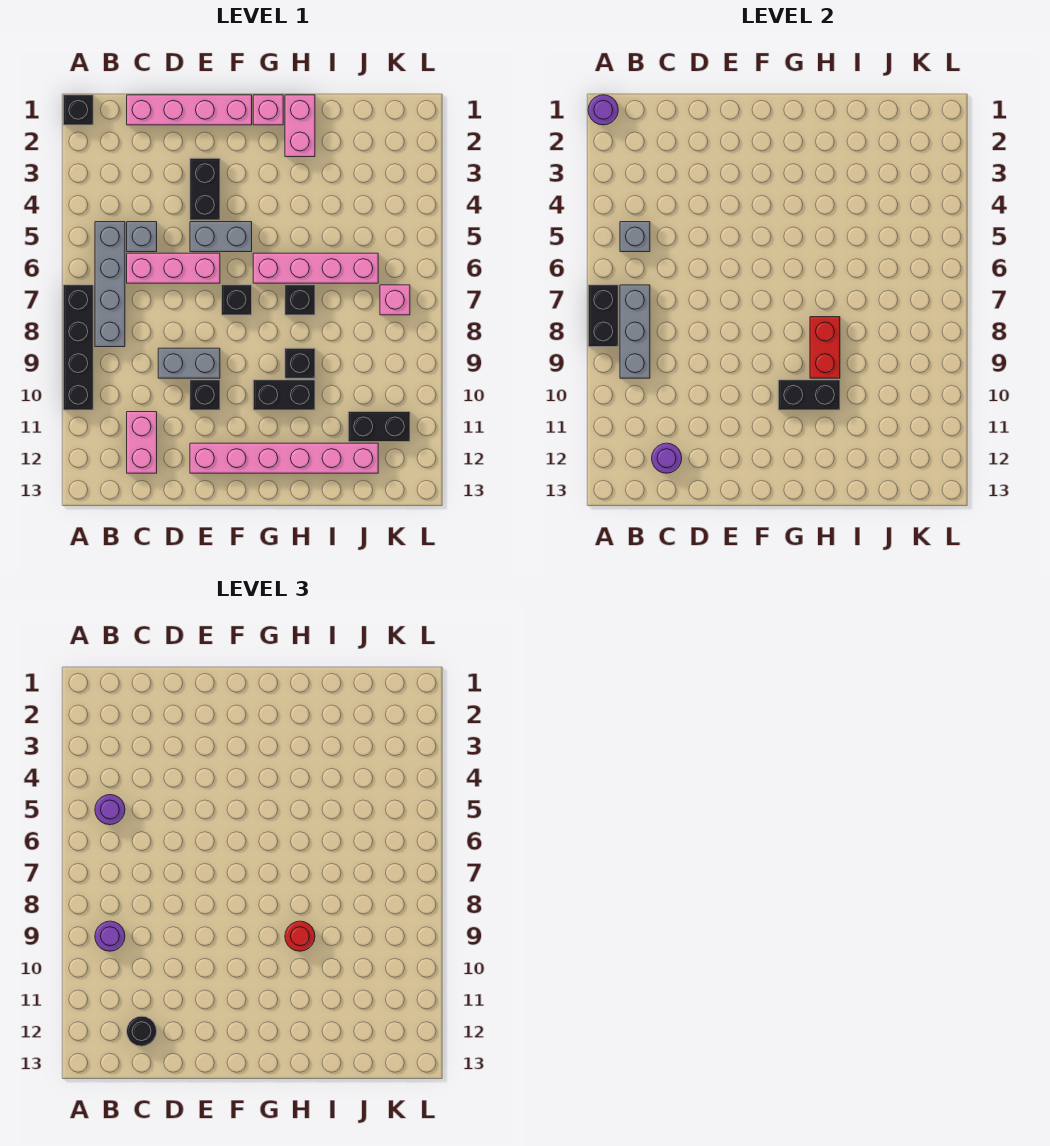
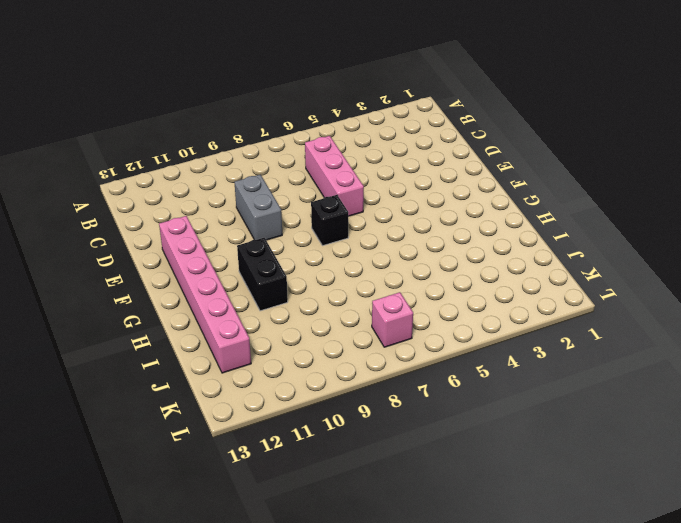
none -> black brick A1 level 1
none -> black brick A7:A10 level 1
none -> grey brick B5:B8 level 1
none -> pink brick C1:F1 level 1

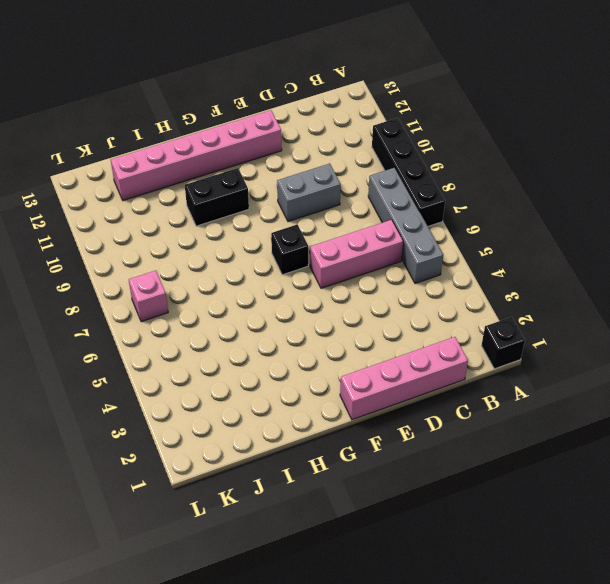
none -> grey brick C5 level 1
none -> pink brick C11:C12 level 1
none -> black brick E3:E4 level 1
none -> grey brick E5:F5 level 1

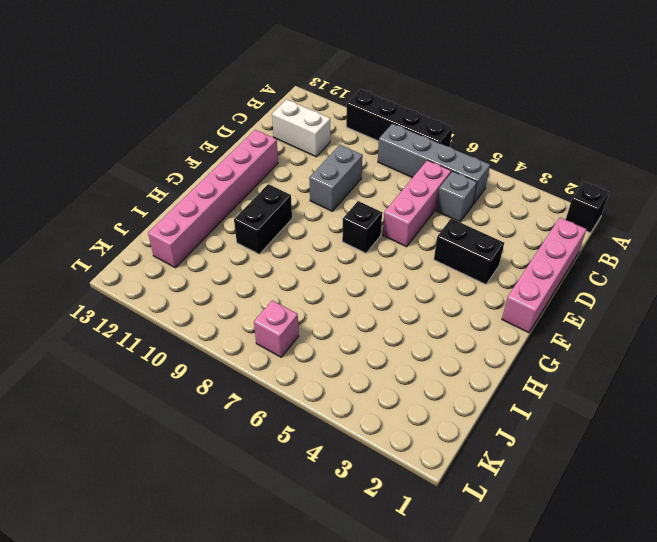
white brick C11:C12 level 1 -> pink brick C11:C12 level 1
none -> grey brick E5:F5 level 1
none -> black brick E10 level 1
none -> pink brick G1 level 1
none -> pink brick G6:J6 level 1

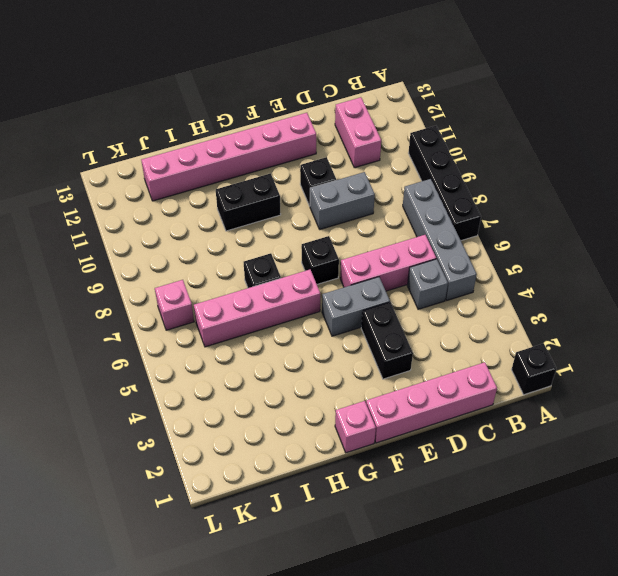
none -> pink brick H1:H2 level 1
none -> black brick H9 level 1
none -> black brick J11:K11 level 1
none -> purple round brick A1 level 2

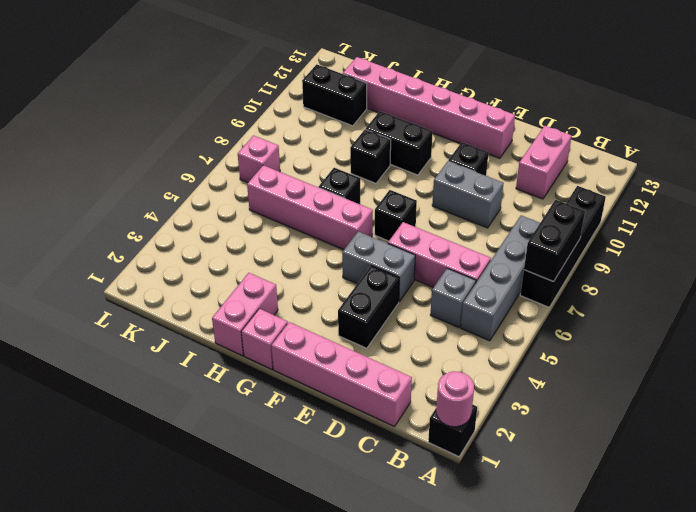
pink round brick A1 level 2 -> purple round brick A1 level 2
none -> grey brick B5 level 2
none -> grey brick B7:B9 level 2
none -> purple round brick C12 level 2
none -> black brick G10:H10 level 2

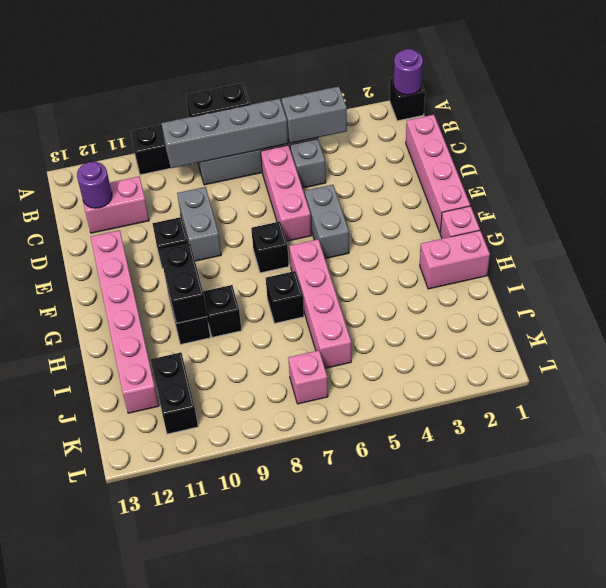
grey brick B4:B5 level 2 -> grey brick B5 level 2
grey brick B6:B9 level 2 -> grey brick B7:B9 level 2
none -> black brick E3:E4 level 1
none -> red brick H8:H9 level 2
none -> purple round brick B5 level 3
none -> purple round brick B9 level 3

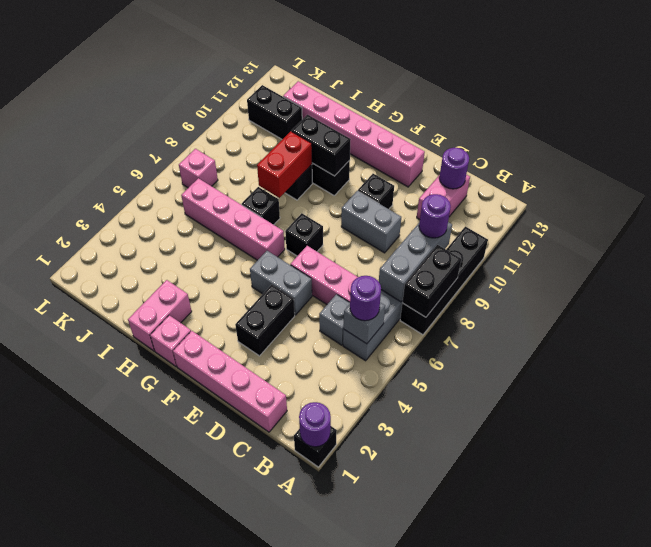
none -> black round brick C12 level 3
none -> red round brick H9 level 3

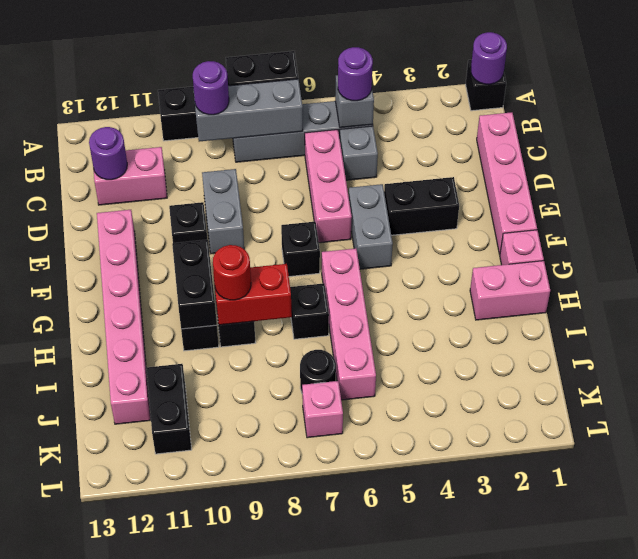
black round brick J7 level 1 -> black round brick C12 level 3

